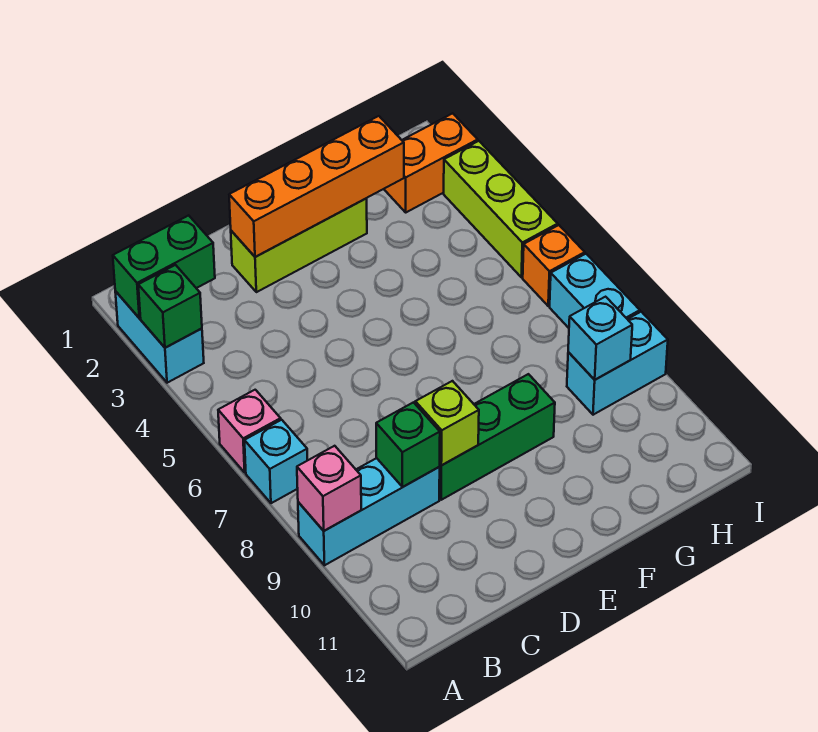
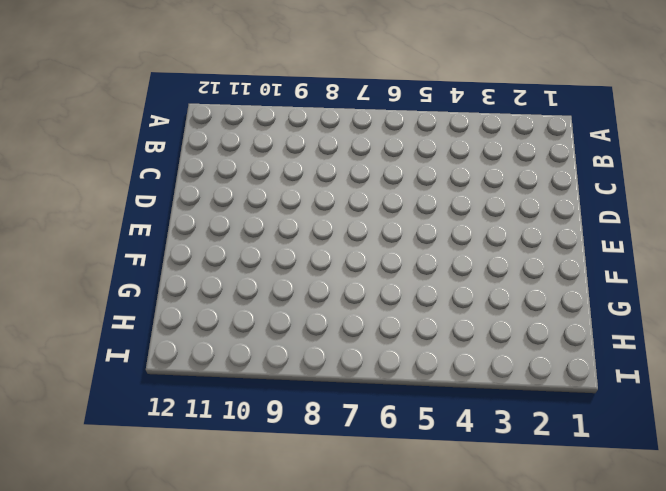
none -> cyan brick A2:A3 level 1
none -> pink brick A6 level 1
none -> cyan brick A7 level 1

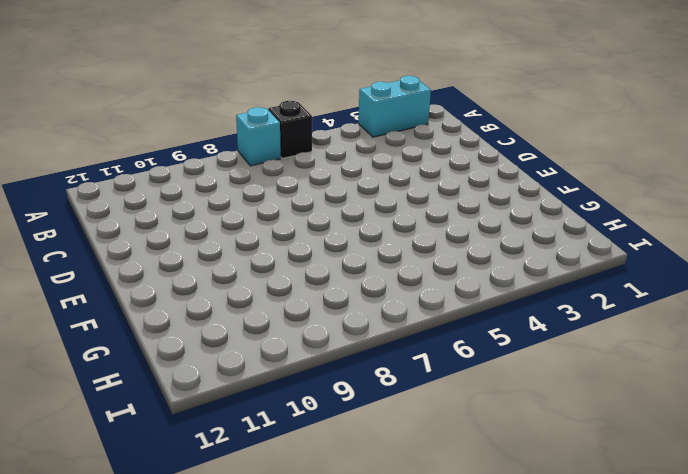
black brick A6 level 1 -> pink brick A6 level 1
none -> cyan brick A9:C9 level 1
none -> lime brick D2:F2 level 1
none -> green brick D9:F9 level 1

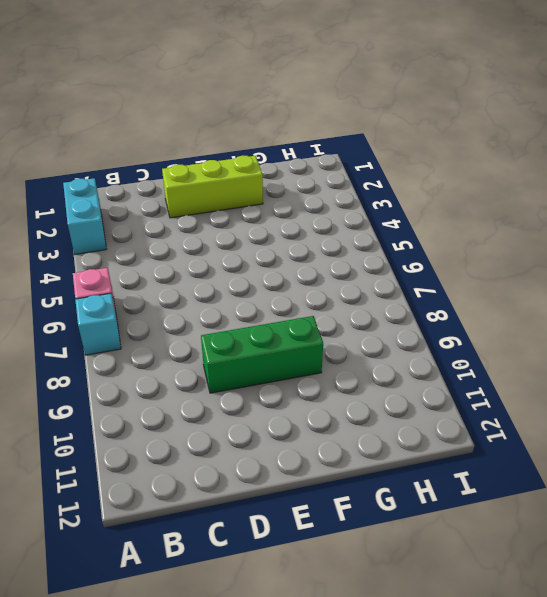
none -> cyan brick A9:C9 level 1
none -> orange brick H2:I2 level 1
none -> cyan brick H9:I9 level 1

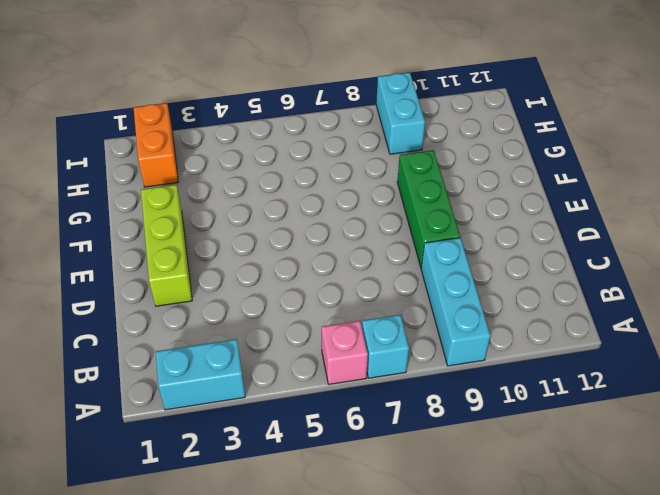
none -> lime brick I3:I5 level 1
none -> orange brick I6 level 1
none -> cyan brick I7:I8 level 1

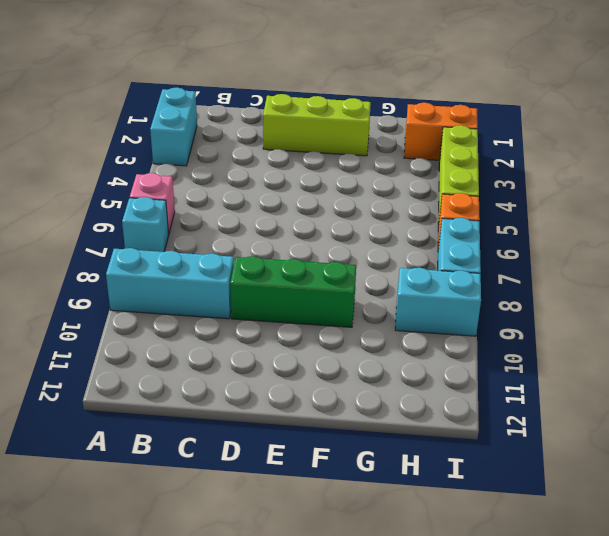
none -> green brick A2:B2 level 2
none -> green brick A3 level 2
none -> pink brick A9 level 2

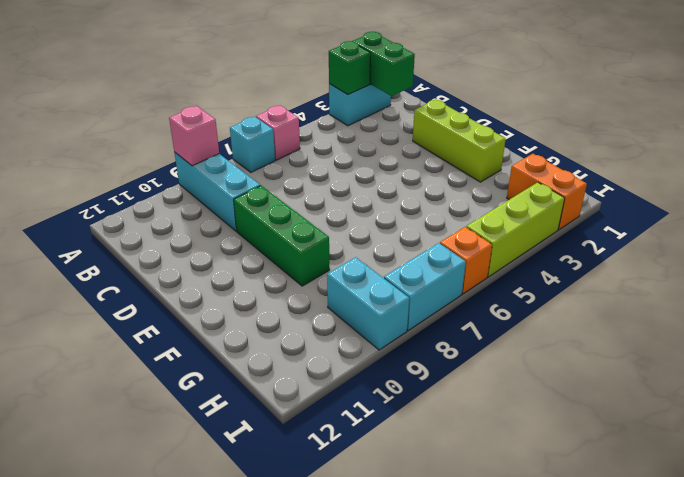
none -> green brick C9 level 2
none -> orange brick D2:G2 level 2
none -> lime brick D9 level 2

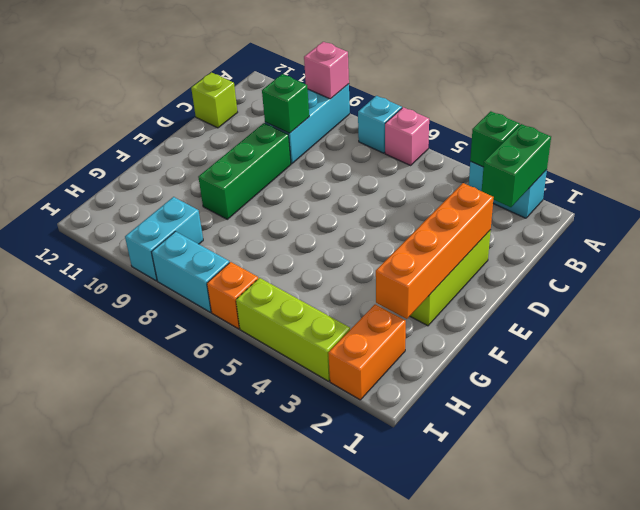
lime brick C12 level 1 -> lime brick D9 level 2
none -> cyan brick H9 level 2

